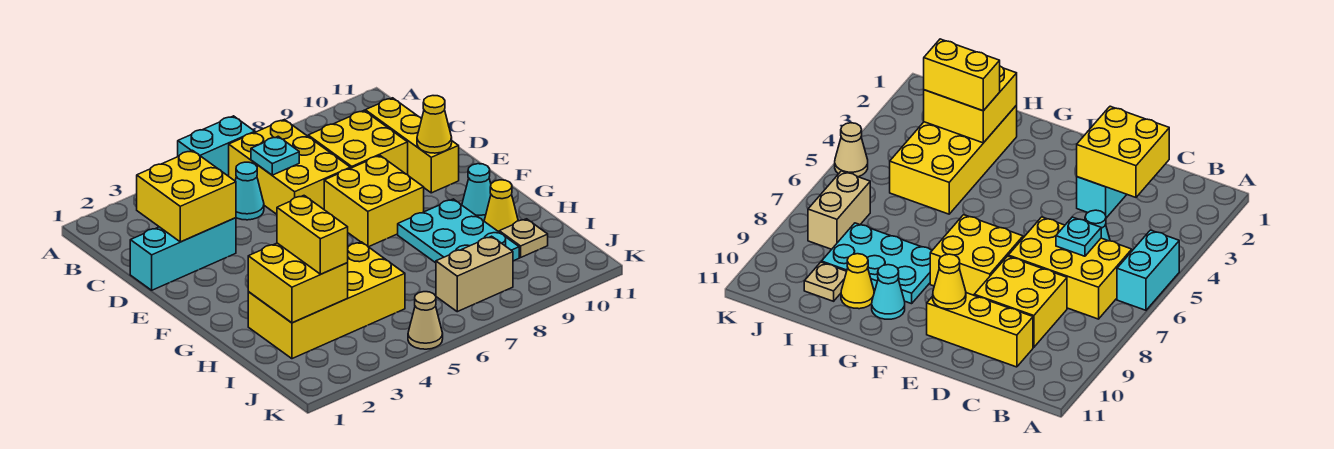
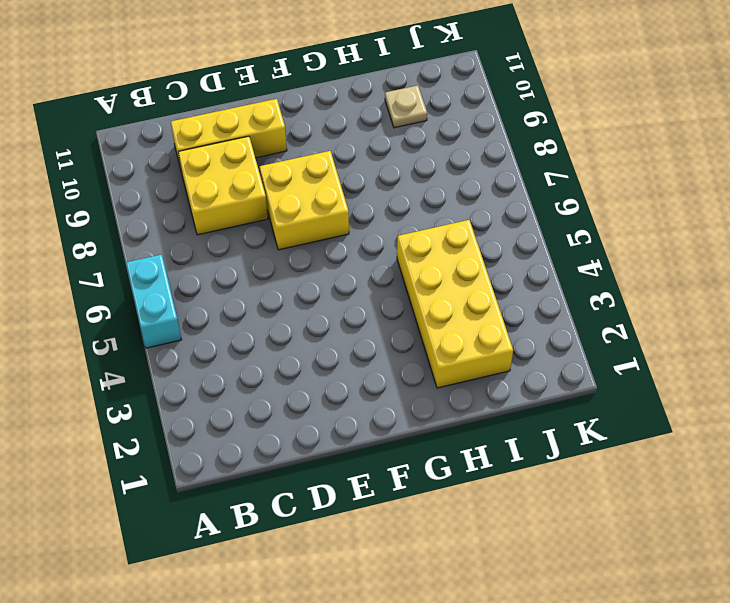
none -> yellow brick B6:D7 level 1
none -> cyan cone C5 level 1
none -> cyan brick D1:D3 level 1

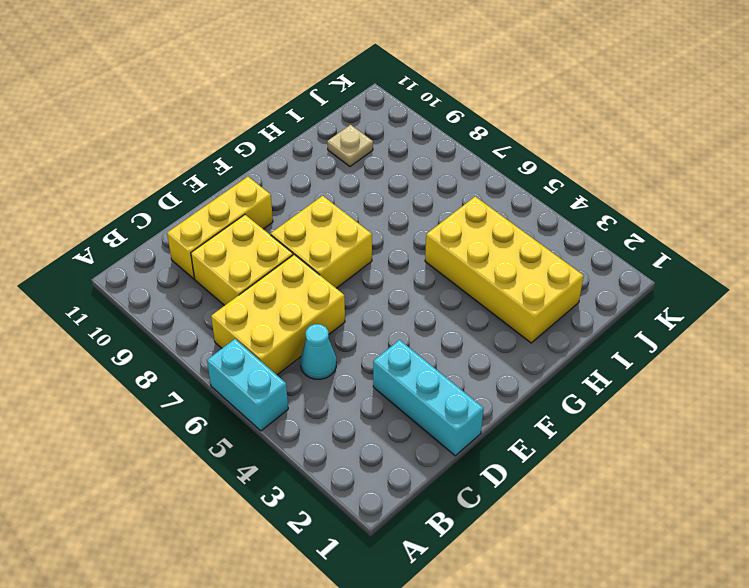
none -> cyan plate G8:I9 level 1
none -> cyan cone G10 level 1
none -> yellow cone H10 level 1

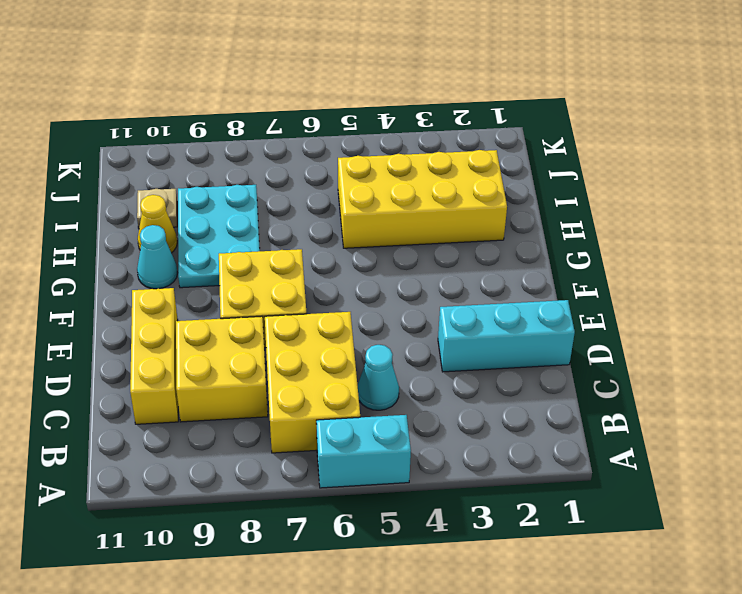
none -> tan brick J7:J8 level 1
none -> tan cone K5 level 1
none -> yellow brick C2:D3 level 2

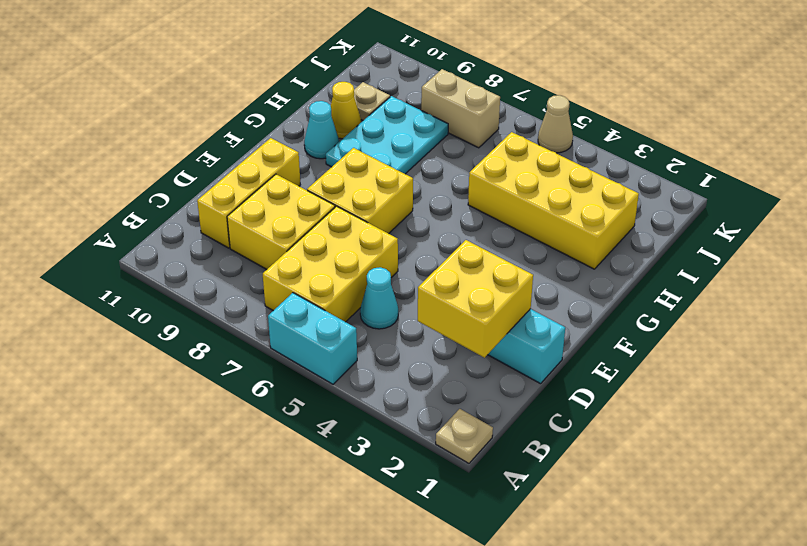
tan plate A1 level 1 -> none
none -> cyan plate C6 level 2
none -> yellow cone E10 level 2
none -> yellow brick H2:I3 level 2

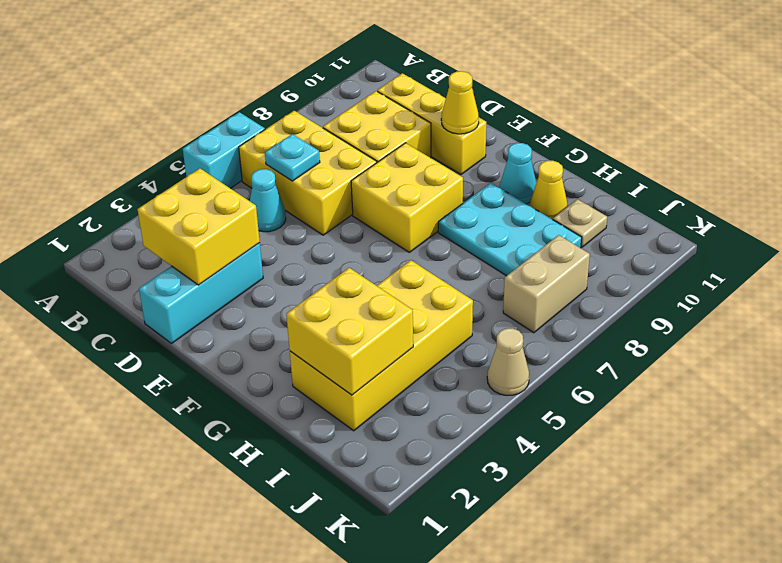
none -> yellow brick H3:I3 level 3

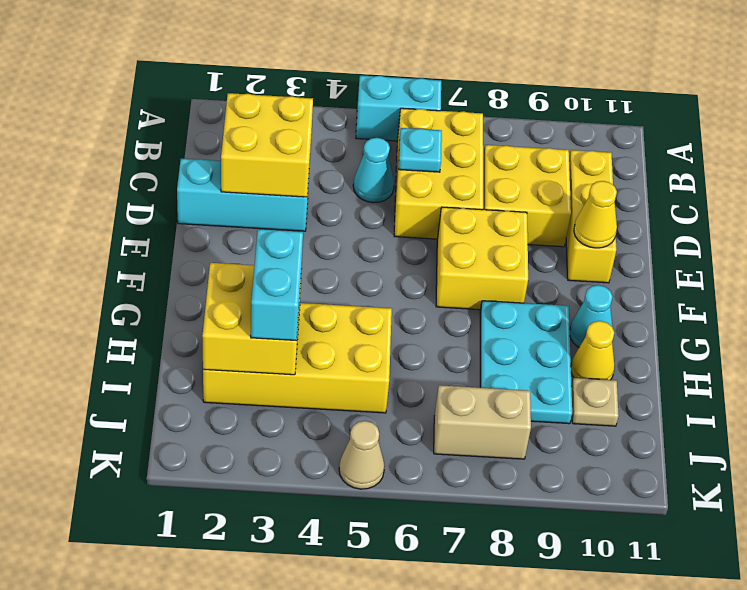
cyan brick H3:I3 level 3 -> yellow brick H3:I3 level 3

